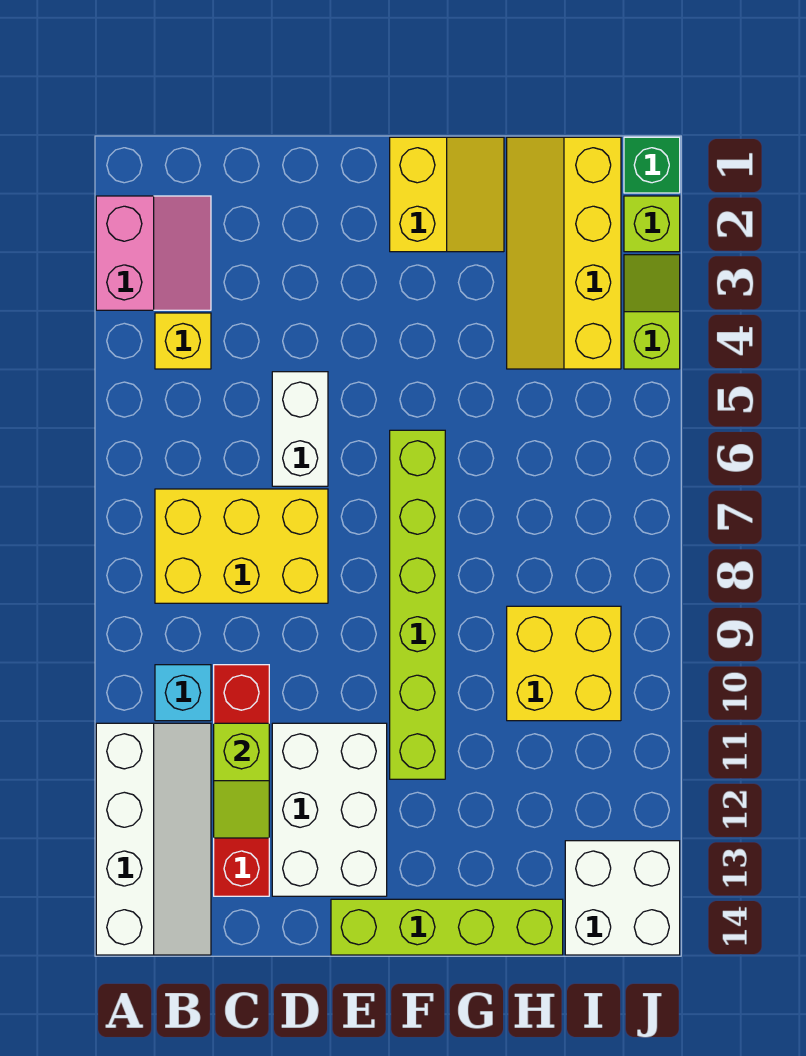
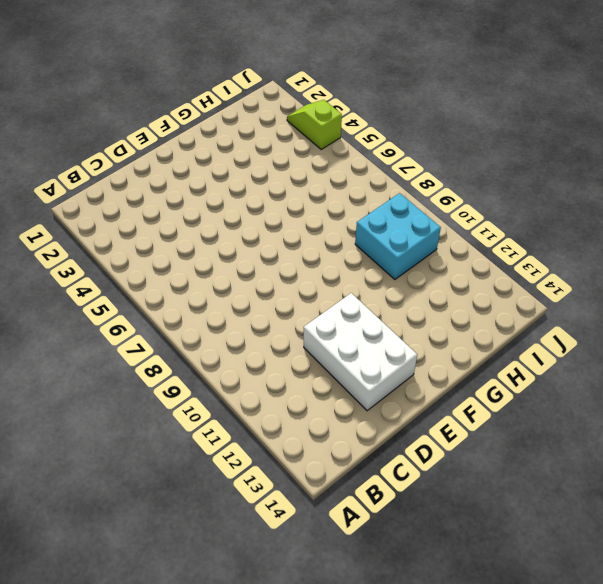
cyan brick H9:I10 level 1 -> yellow brick H9:I10 level 1
none -> pink slope A2:B3 level 1 top A
none -> white slope A11:B14 level 1 top A
none -> yellow brick B4 level 1

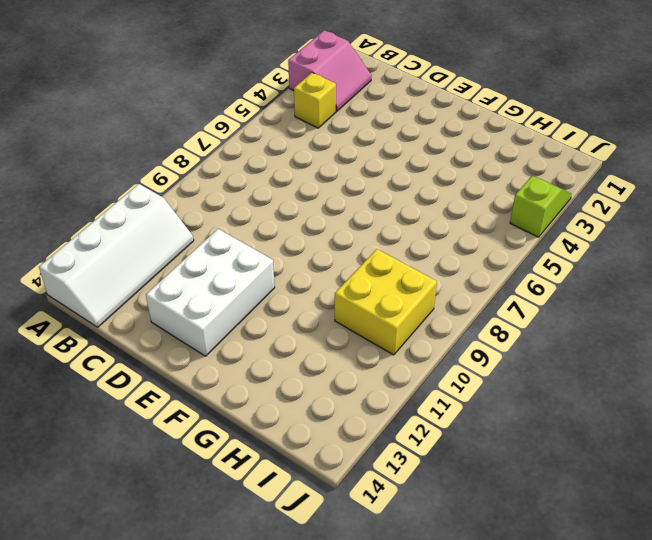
none -> yellow brick B7:D8 level 1
none -> cyan brick B10 level 1
none -> red brick C10:C13 level 1

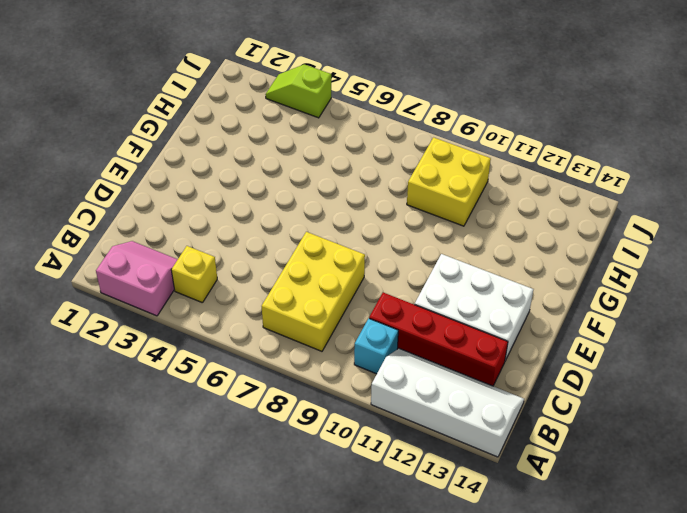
none -> white brick D5:D6 level 1
none -> lime brick E14:H14 level 1
none -> yellow slope F1:G2 level 1 top F

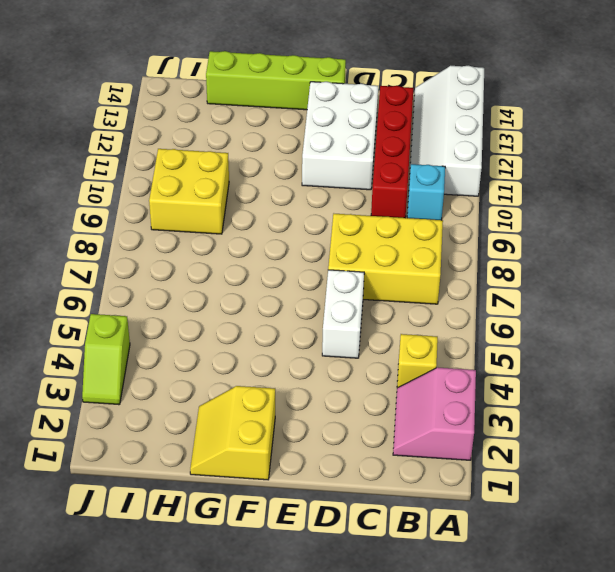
none -> lime brick F6:F11 level 1
none -> yellow slope H1:I4 level 1 top I
none -> white brick I13:J14 level 1

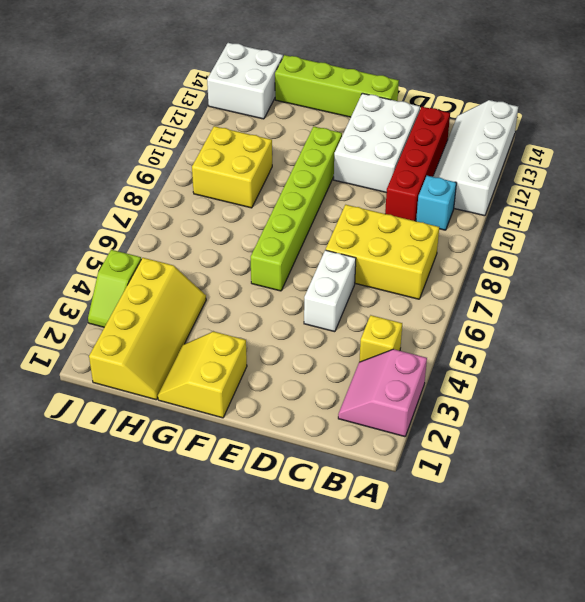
none -> green brick J1 level 1
none -> lime brick J2 level 1
none -> lime slope C11:C12 level 2 top 11

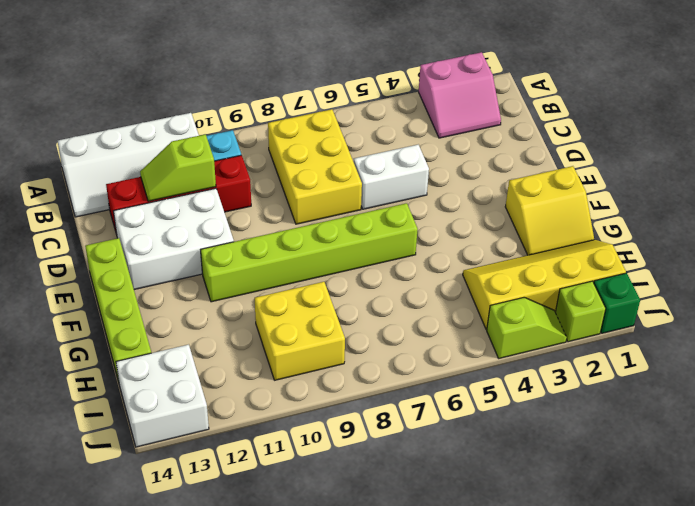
none -> yellow brick B4 level 1

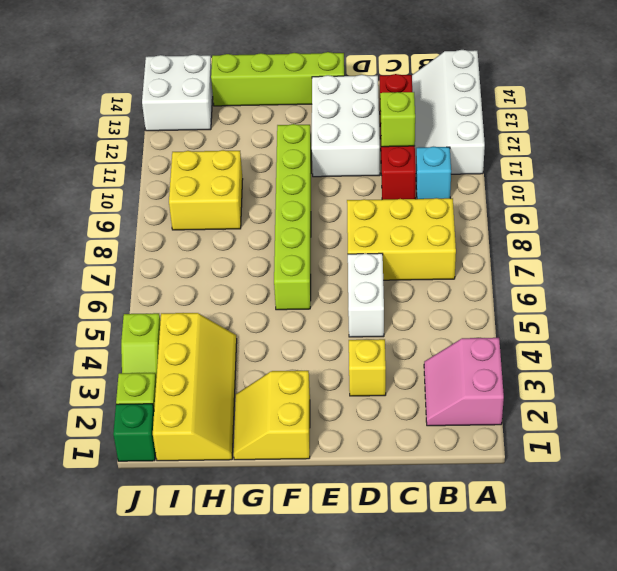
yellow brick D3 level 1 -> yellow brick B4 level 1

